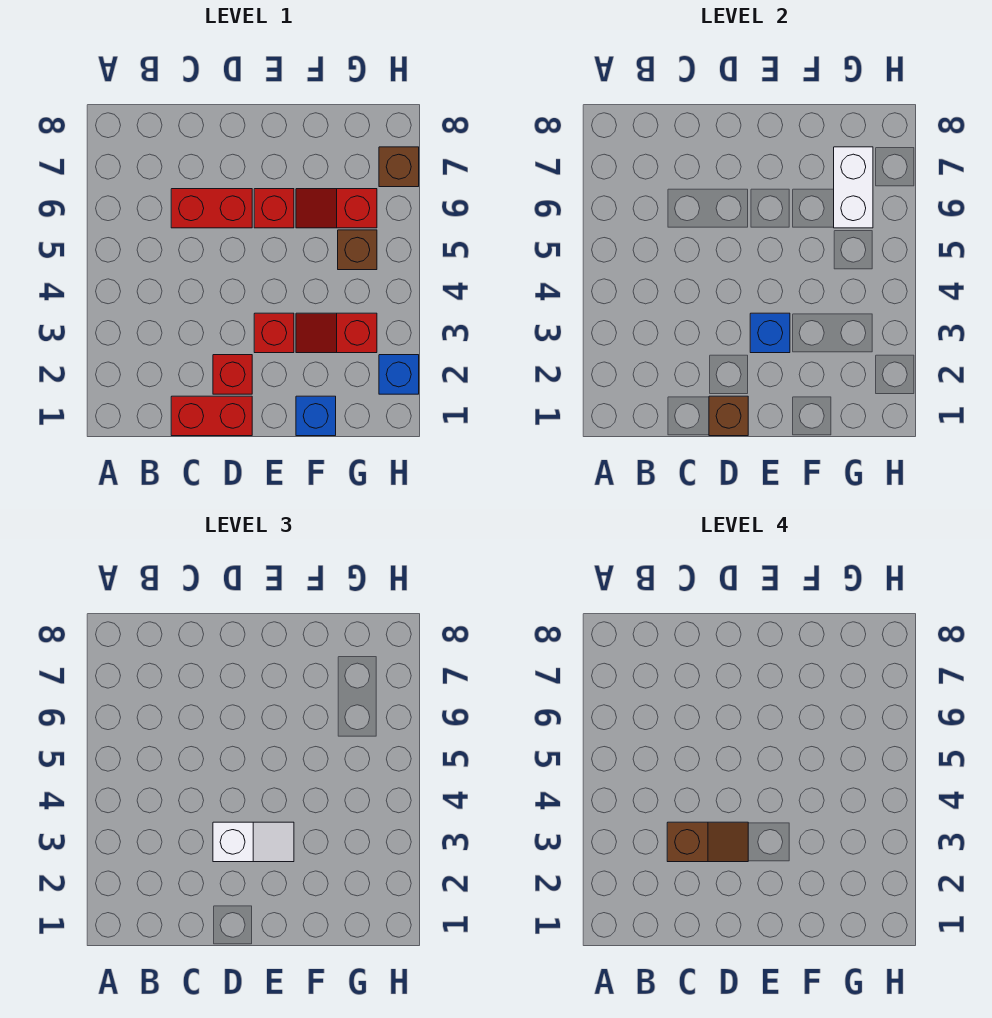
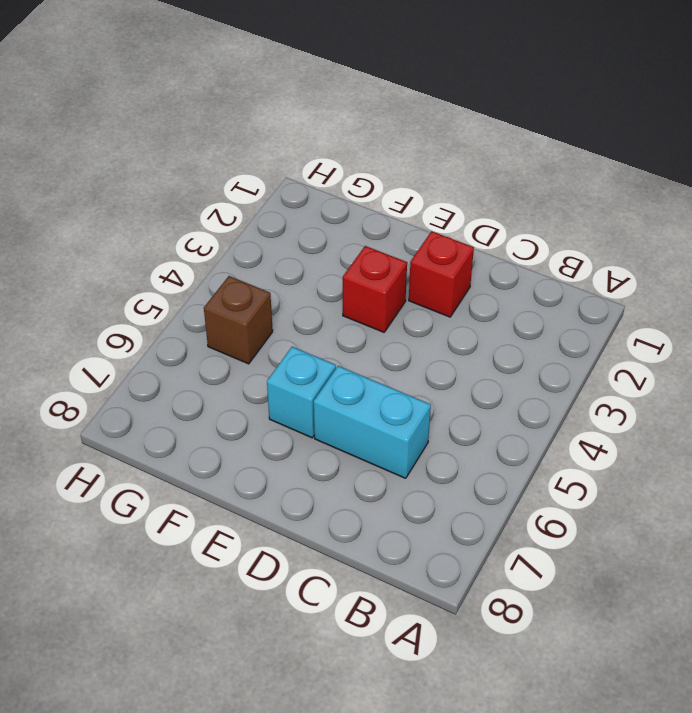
cyan brick C6:D6 level 1 -> red brick C6:D6 level 1
cyan brick E6 level 1 -> red brick E6 level 1
none -> red brick C1:D1 level 1
none -> blue brick F1 level 1
none -> red slope F3:G3 level 1 top G

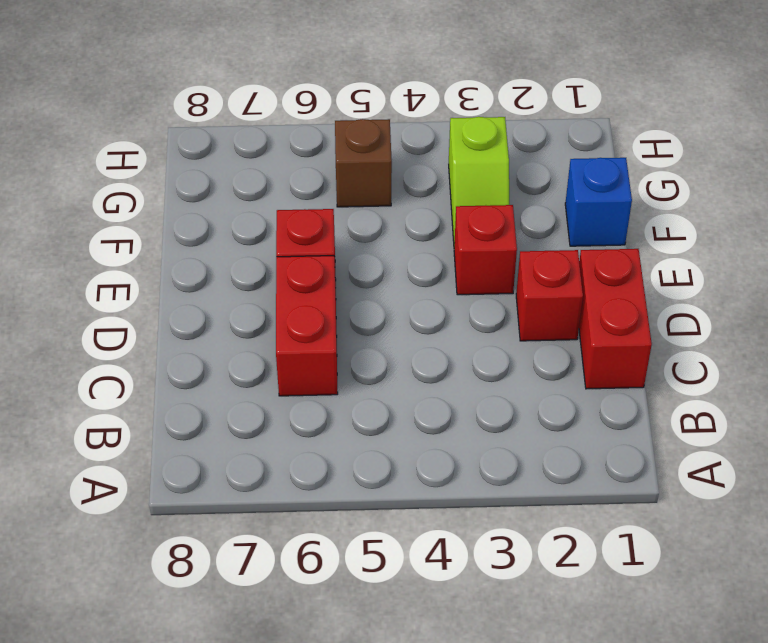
lime slope F3:G3 level 1 top G -> red slope F3:G3 level 1 top G
none -> red slope F6:G6 level 1 top G
none -> blue brick H2 level 1
none -> brown brick H7 level 1

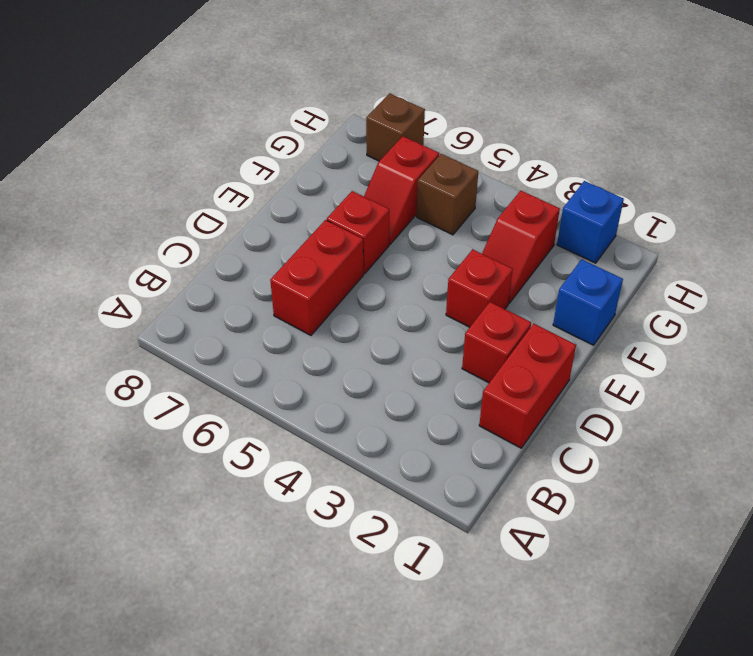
none -> brown brick D1 level 2
none -> blue brick E3 level 2
none -> white brick G6:G7 level 2

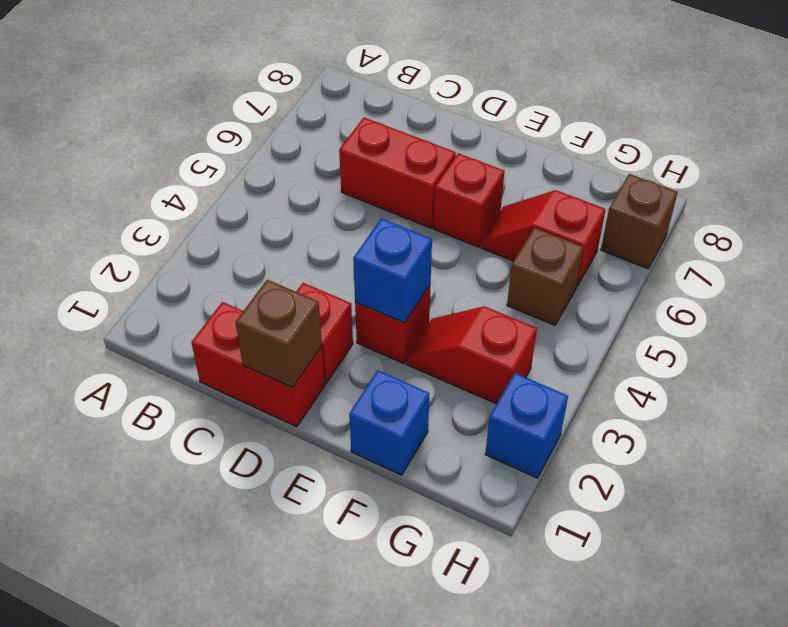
none -> white brick G6:G7 level 2
none -> white slope D3:E3 level 3 top D
none -> brown slope C3:D3 level 4 top C

